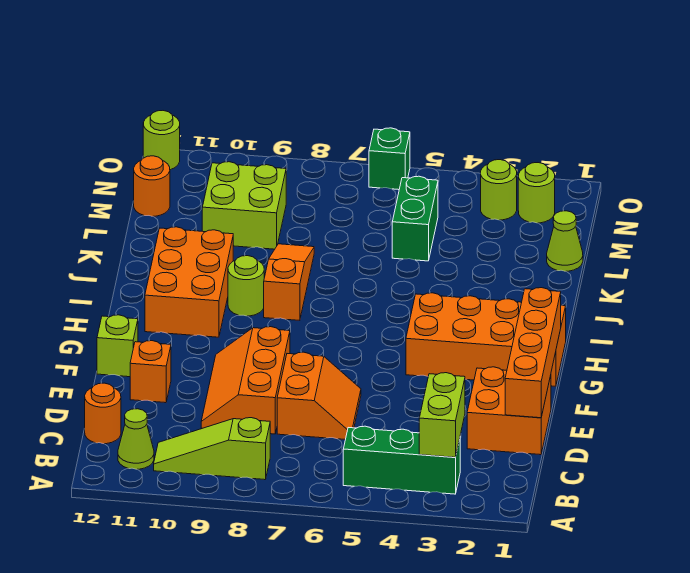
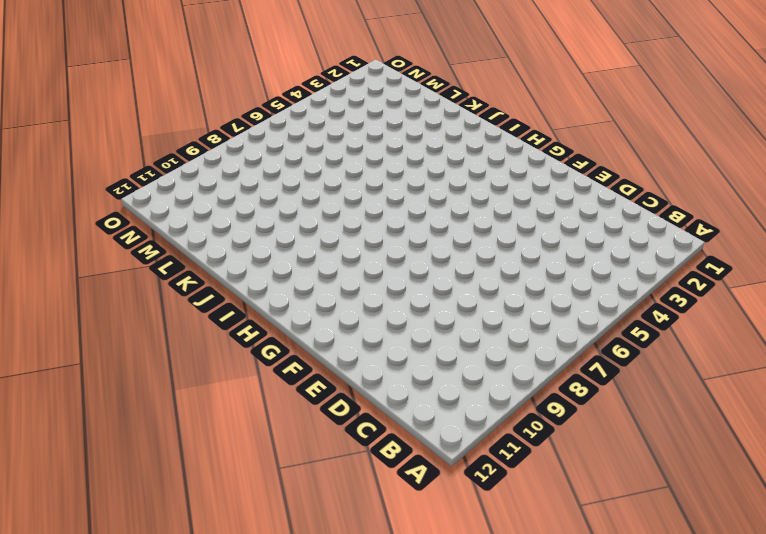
none -> green brick B3:B5 level 1
none -> lime slope B8:B10 level 1 top 8
none -> lime cone B11 level 1

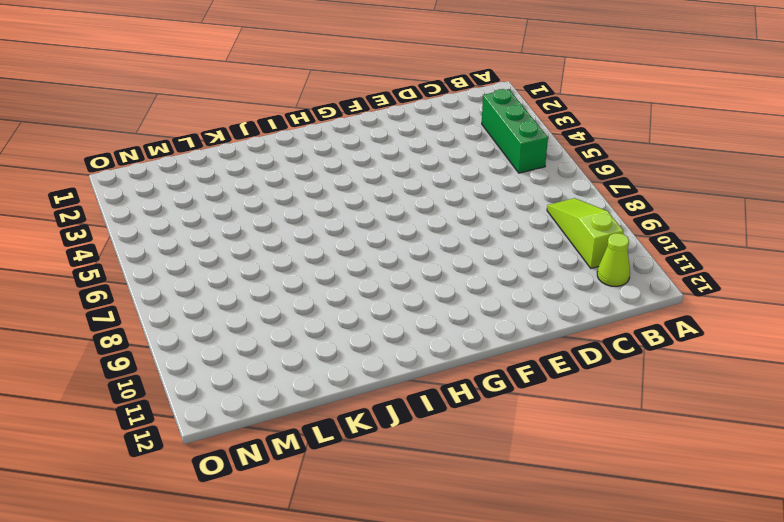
lime slope B8:B10 level 1 top 10 -> lime slope B8:B10 level 1 top 8
none -> orange round brick C12 level 1
none -> orange brick D1:E2 level 1
none -> orange slope D6:E7 level 1 top 7

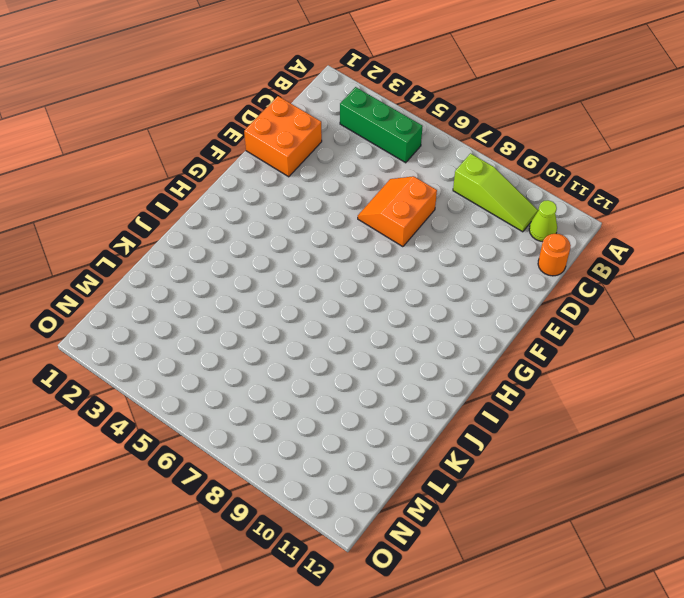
none -> orange slope D8:F9 level 1 top 8
none -> orange brick E11 level 1
none -> lime brick F12 level 1

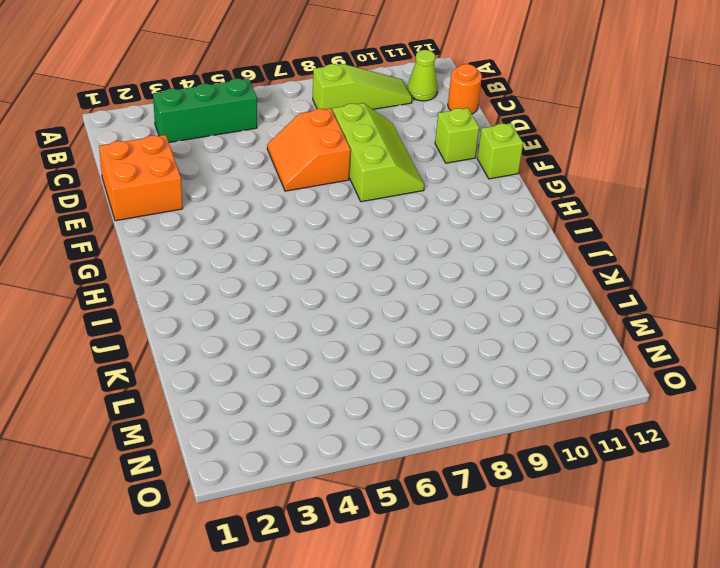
lime slope D8:F9 level 1 top 8 -> orange slope D8:F9 level 1 top 8
lime brick E11 level 1 -> orange brick E11 level 1
none -> orange brick G1:H4 level 1
none -> orange brick H10:J11 level 1
none -> orange slope I8:K8 level 1 top I

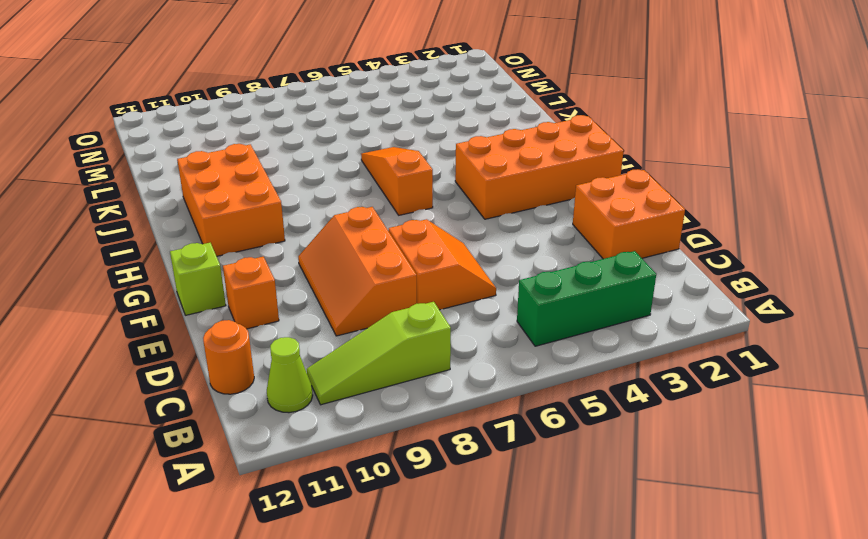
orange slope H6:J6 level 1 top H -> orange slope I8:K8 level 1 top I
none -> lime round brick I9 level 1
none -> lime cone L1 level 1
none -> green brick L5:M5 level 1

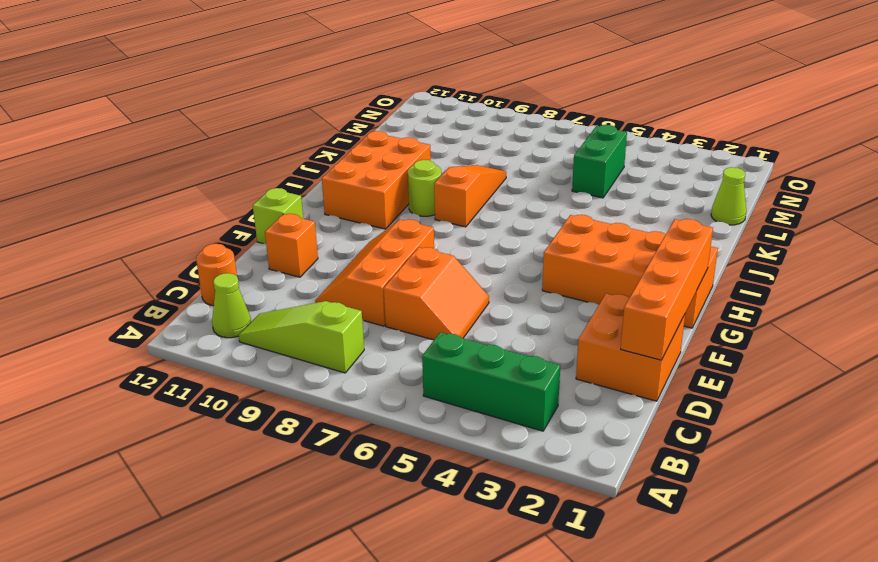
none -> lime brick L9:M10 level 1
none -> orange round brick M12 level 1
none -> lime round brick N2 level 1

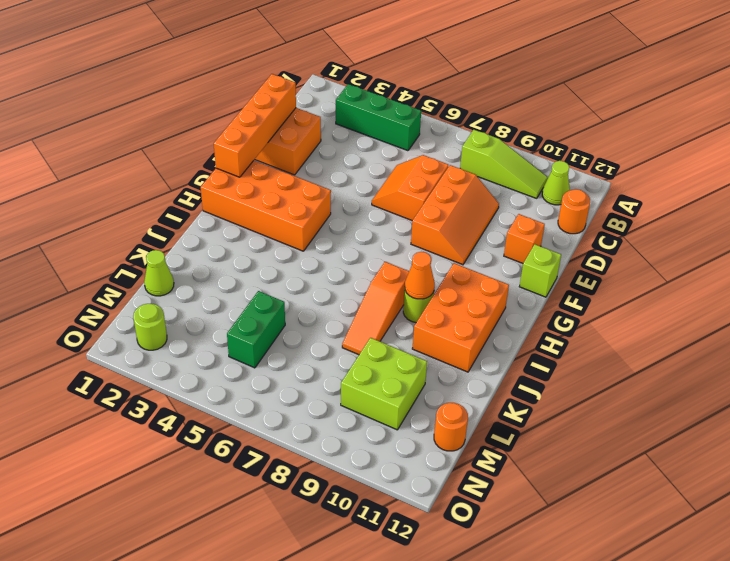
orange cone I9 level 2 -> none
none -> lime round brick N3 level 1
none -> green brick O6 level 1
none -> lime round brick O12 level 1

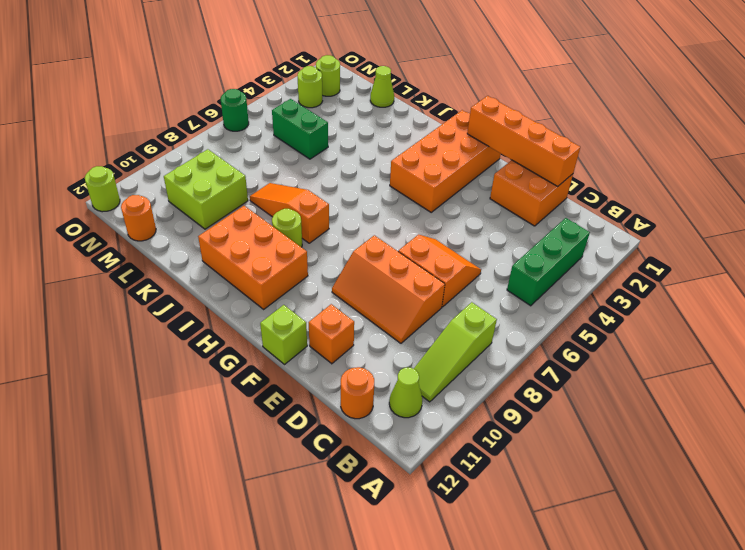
green round brick O6 level 1 -> green brick O6 level 1
none -> lime brick B3:C3 level 2

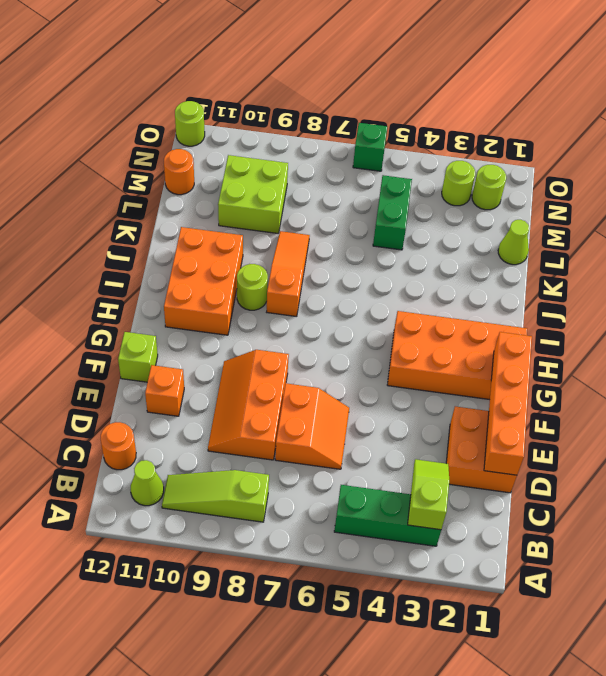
lime slope B3:C3 level 2 top B -> lime brick B3:C3 level 2

